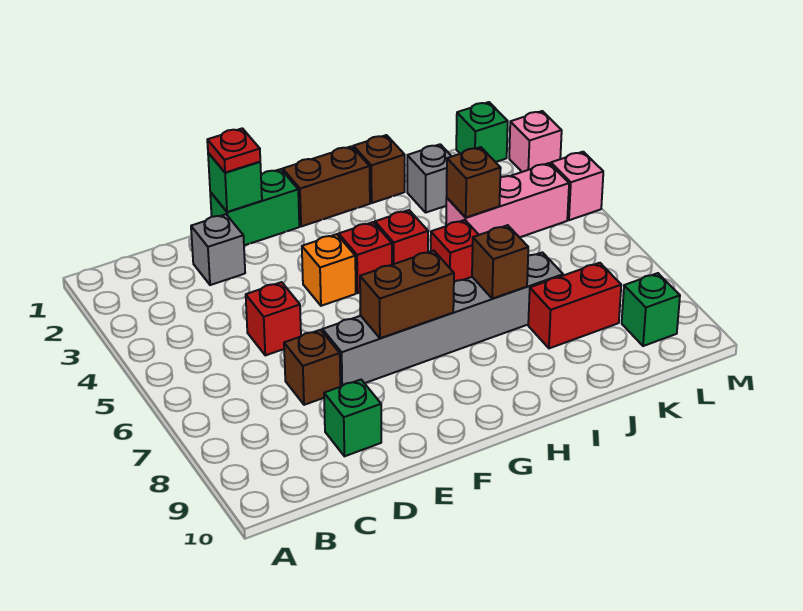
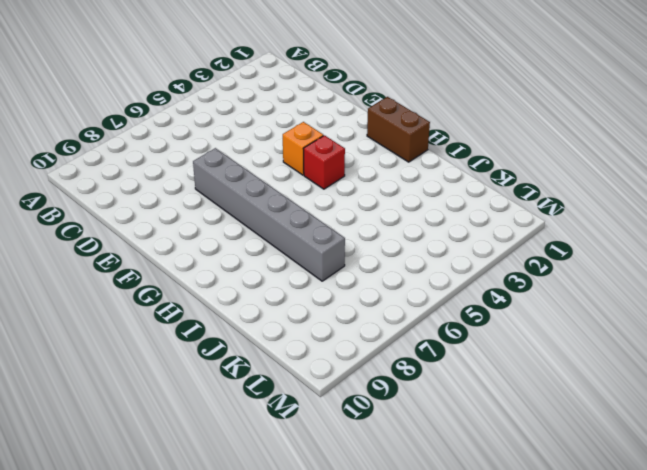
none -> grey brick D2 level 1
none -> red brick D5 level 1
none -> brown brick D7 level 1

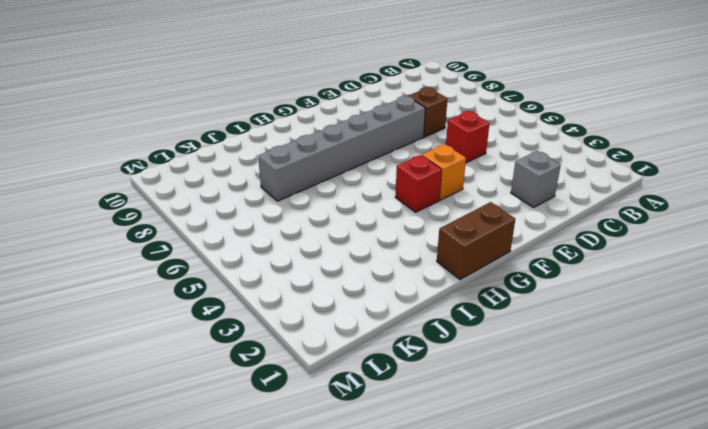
none -> green brick D9 level 1
none -> green brick E1:F1 level 1
none -> red brick H4 level 1

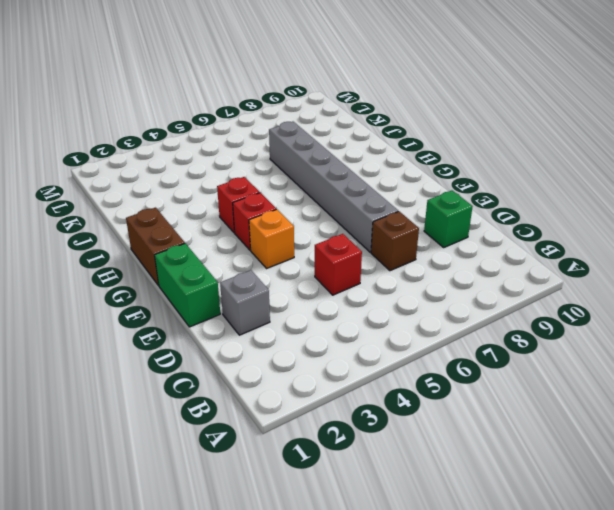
none -> brown brick I1 level 1
none -> red brick I5 level 1
none -> grey brick J2 level 1

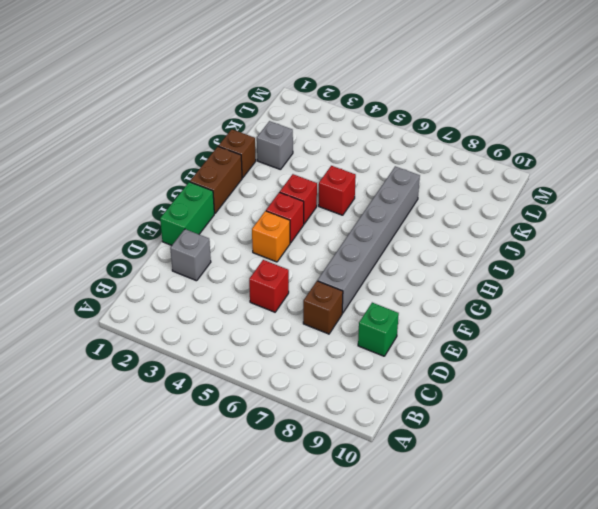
none -> pink brick J4:L4 level 1
none -> red brick J8:K8 level 1
none -> green brick L1 level 1

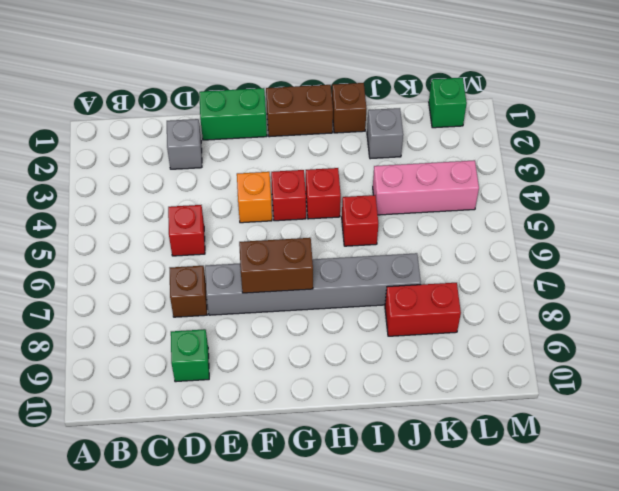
none -> green brick L9 level 1
none -> pink brick M2 level 1
none -> pink brick M4 level 1

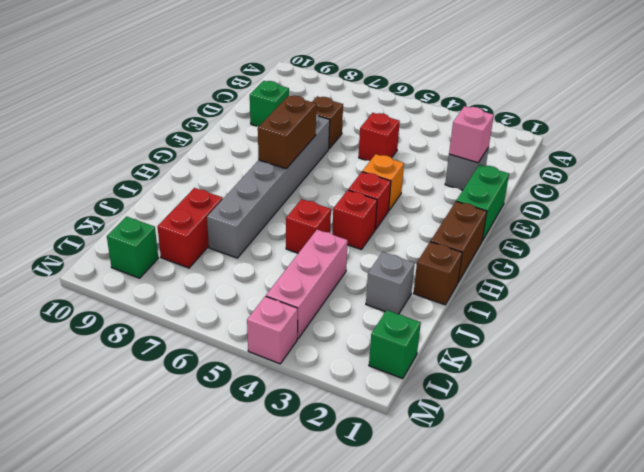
pink brick D2 level 2 -> pink brick M2 level 1
none -> green brick E1 level 2
none -> brown brick I7 level 2
none -> brown brick J4 level 2

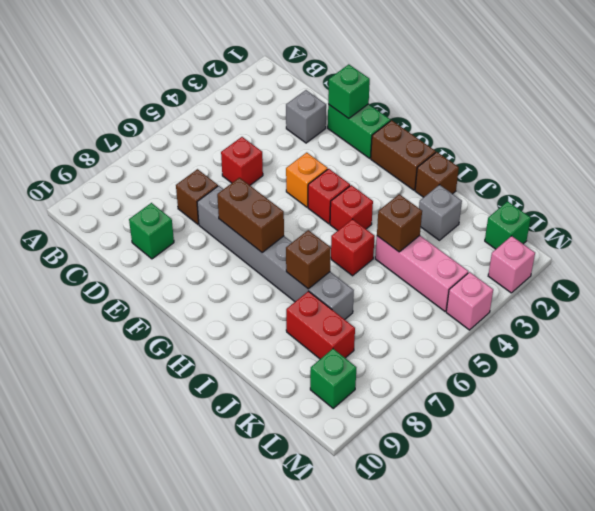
none -> red plate E1 level 3

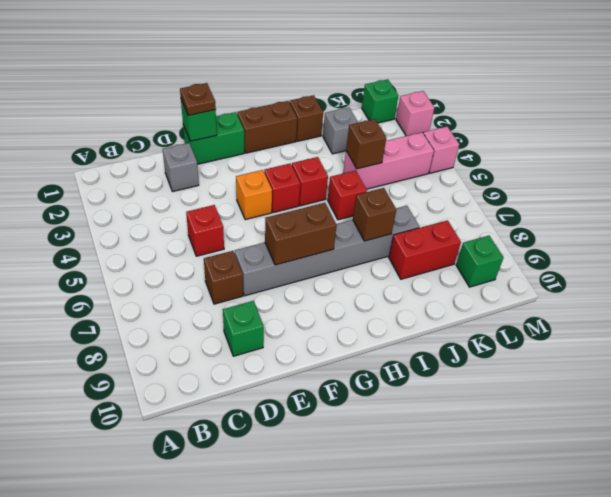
brown plate E1 level 3 -> red plate E1 level 3

